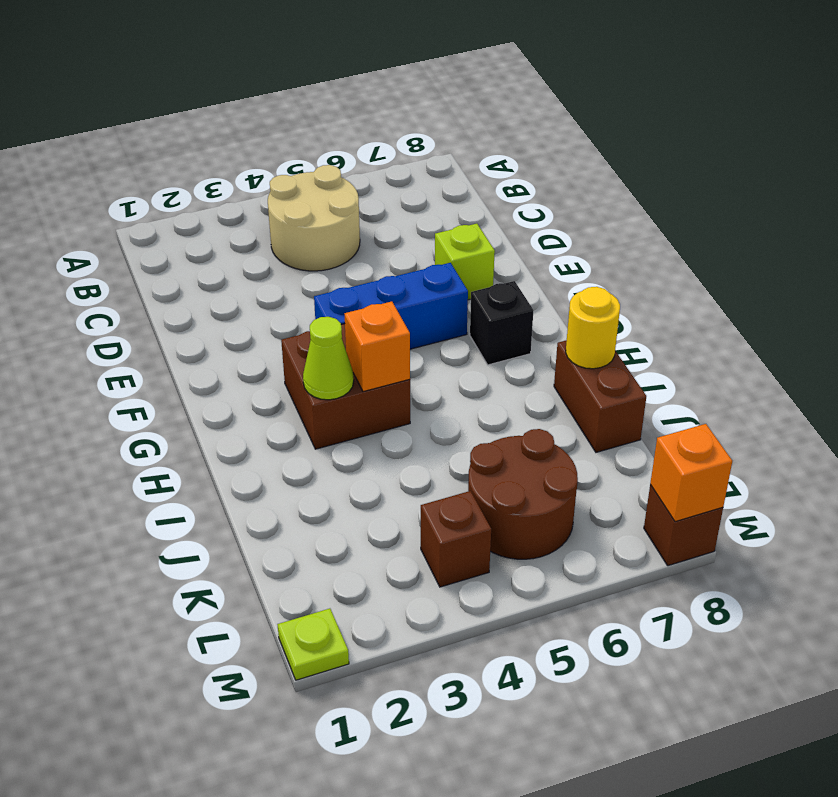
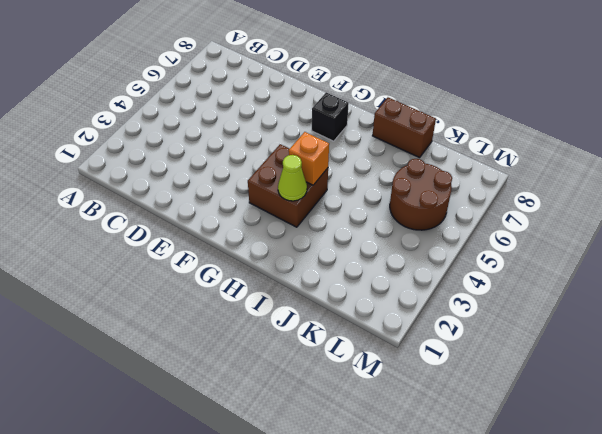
none -> tan round brick B4:C5 level 1
none -> lime brick E7 level 1
none -> blue brick F4:F6 level 1

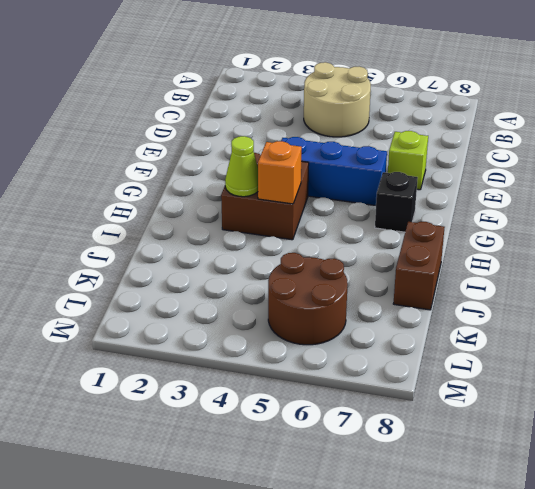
none -> brown brick L4 level 1
none -> lime plate M1 level 1
none -> brown brick M8 level 1

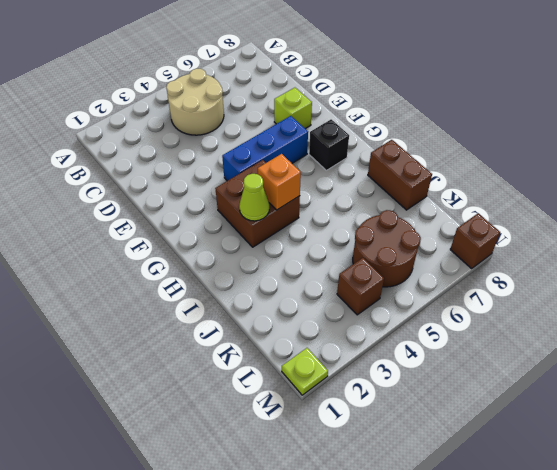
none -> yellow round brick I8 level 2
none -> orange brick M8 level 2

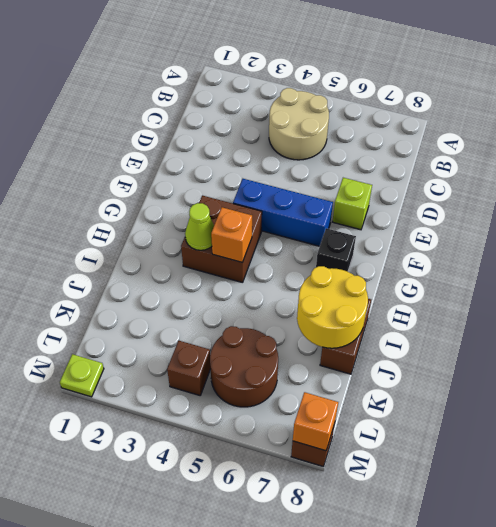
yellow round brick I7:J8 level 2 -> yellow round brick I8 level 2

